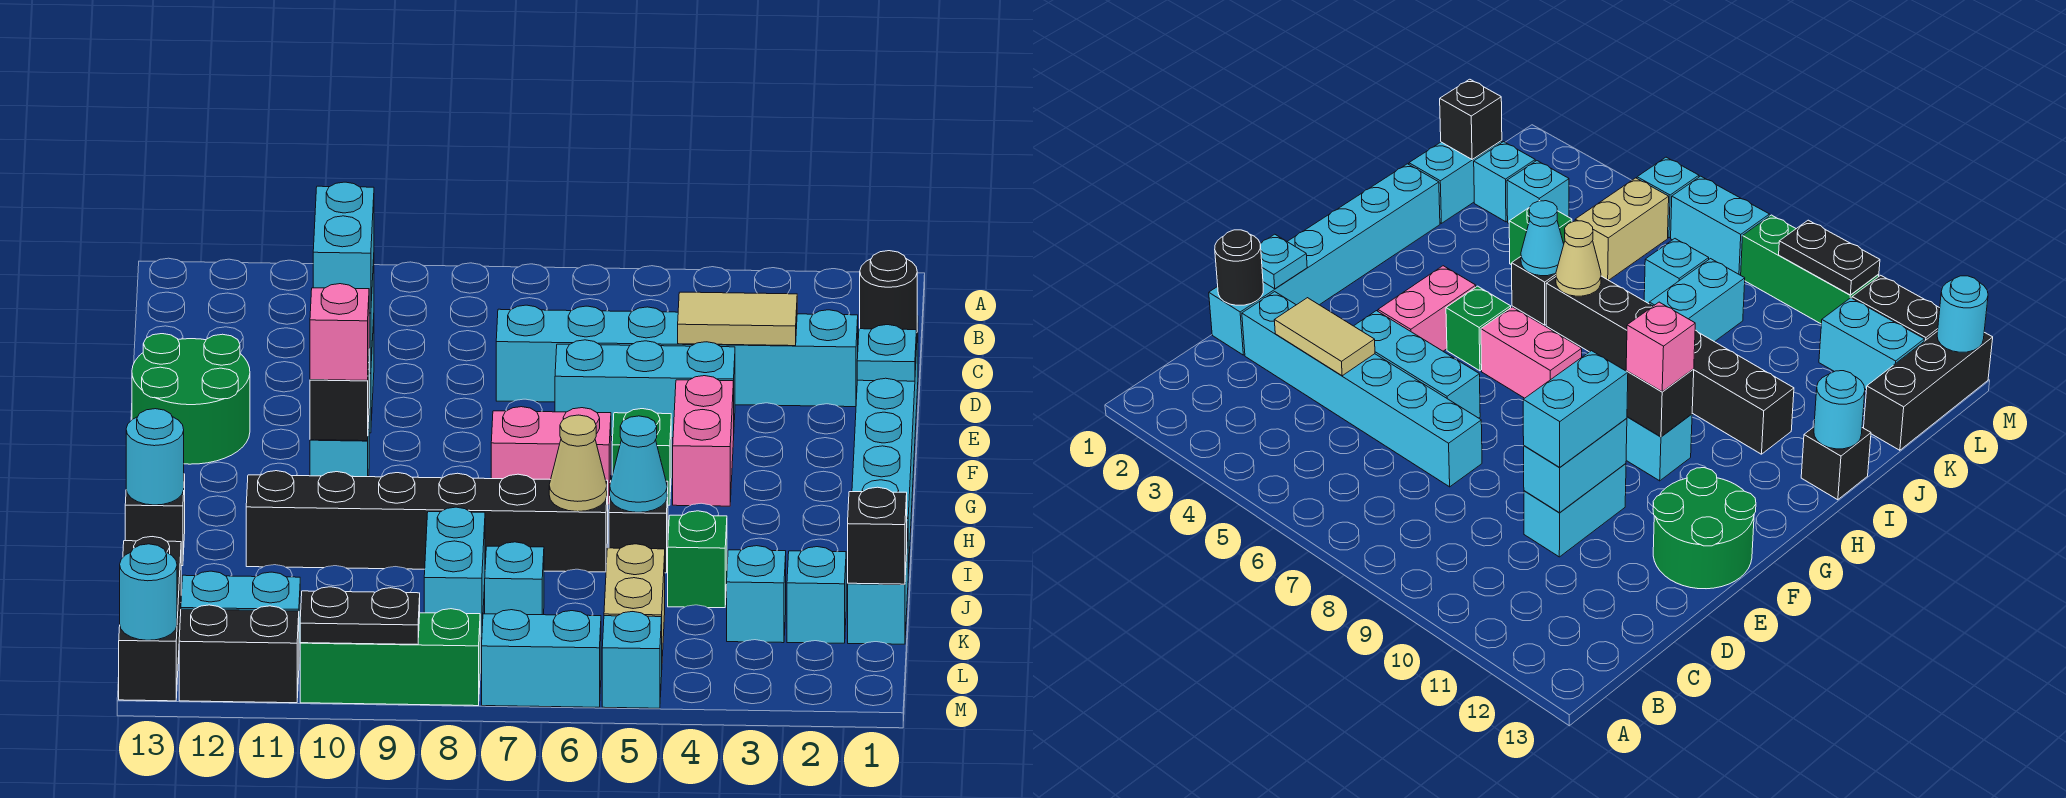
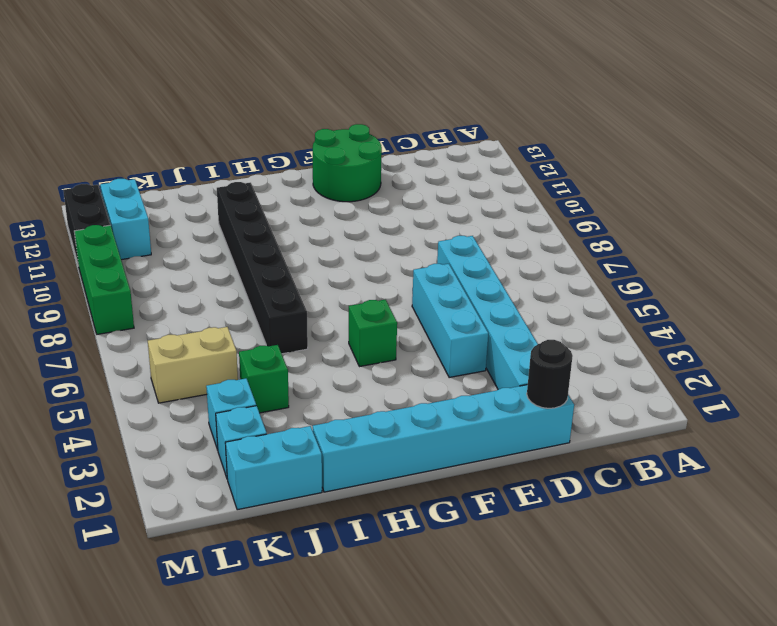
none -> cyan brick D10:E10 level 1
none -> pink brick F4:G4 level 1
none -> pink brick G6:G7 level 1
none -> cyan brick G10 level 1

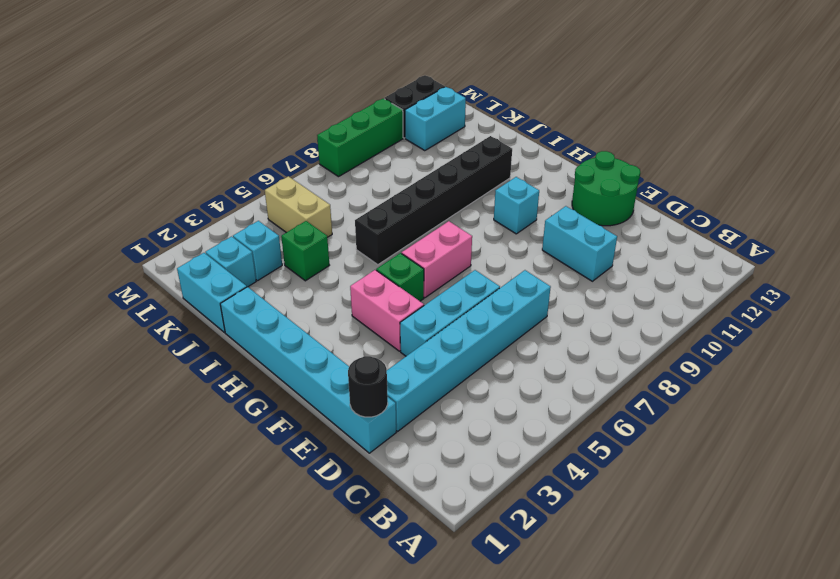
none -> black brick I5 level 1
none -> black brick I13 level 1
none -> cyan brick J8:K8 level 1
none -> cyan brick K7 level 1

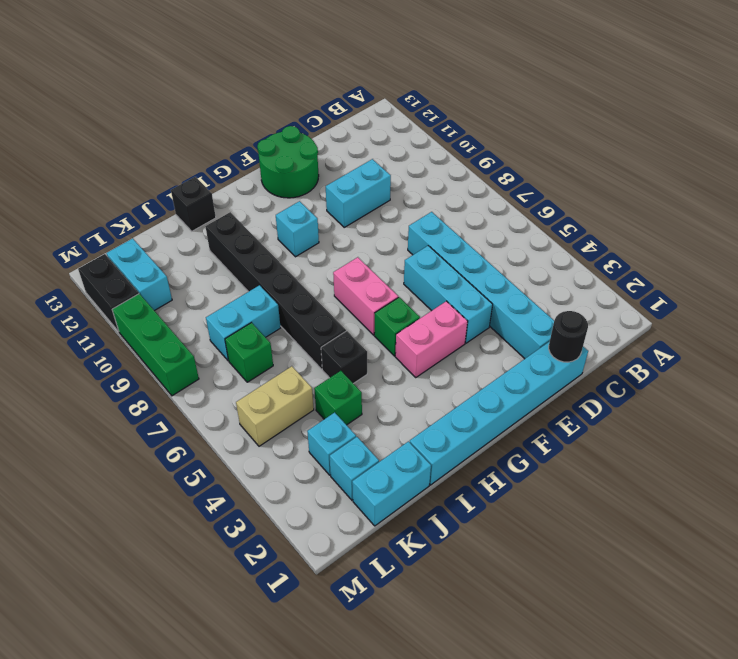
green brick K7 level 1 -> cyan brick K7 level 1
none -> black brick K13:M13 level 1
none -> cyan brick M5 level 1
none -> cyan brick M6:M7 level 1
none -> tan tile D3:D4 level 2

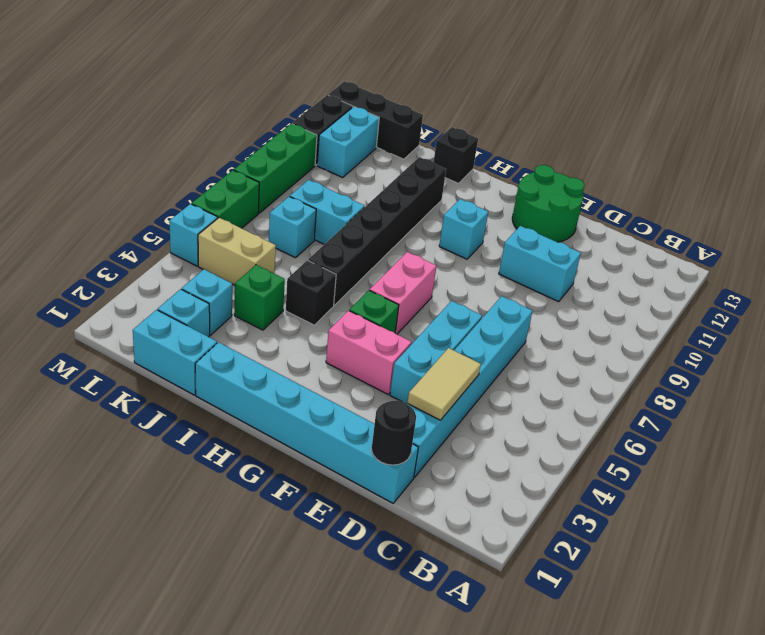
green brick M6:M7 level 1 -> cyan brick M6:M7 level 1
none -> cyan brick D10:E10 level 2
none -> cyan plate E1 level 2
none -> black brick G10 level 2
none -> cyan cone I5 level 2

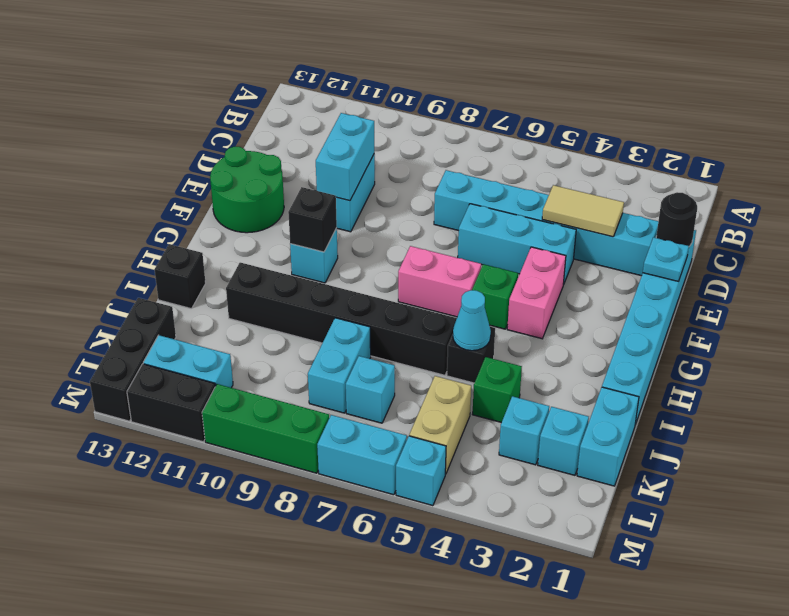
none -> tan cone I6 level 2
none -> cyan round brick I13 level 2
none -> black brick K1 level 2
none -> black plate M9:M10 level 2

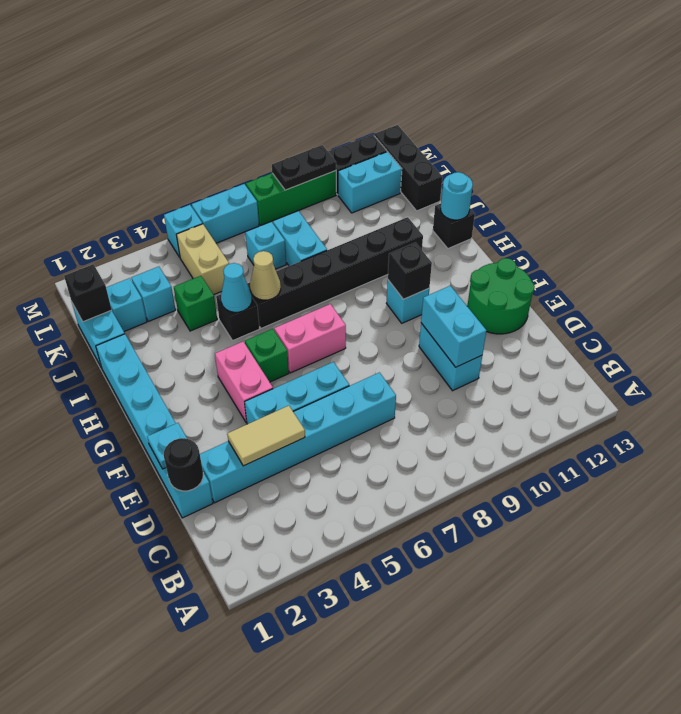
none -> cyan round brick M13 level 2
none -> cyan brick D10:E10 level 3
none -> pink brick G10 level 3

